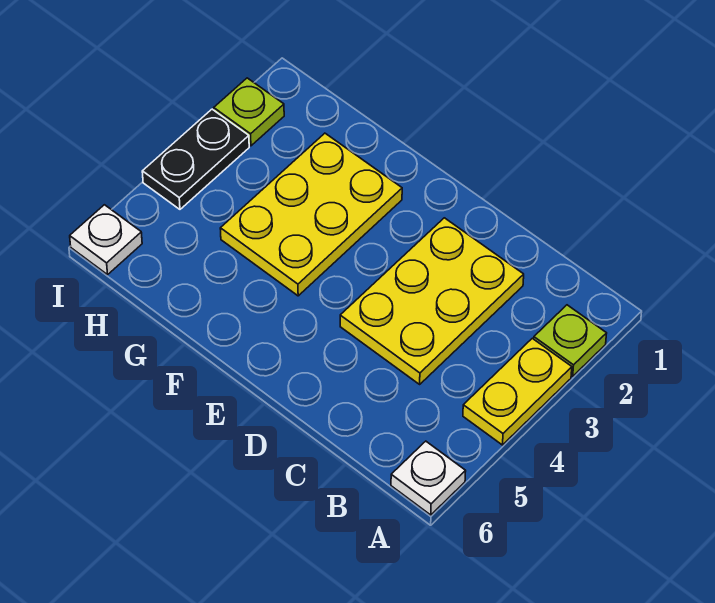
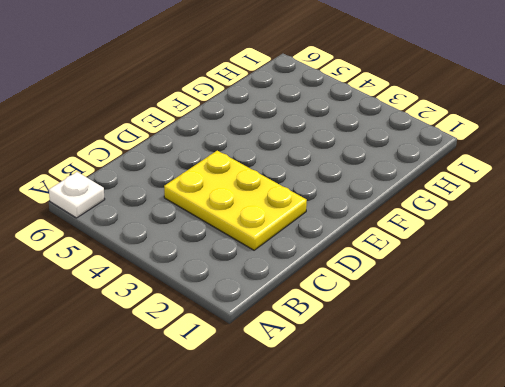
none -> lime plate A2 level 1
none -> yellow plate A3:A4 level 1

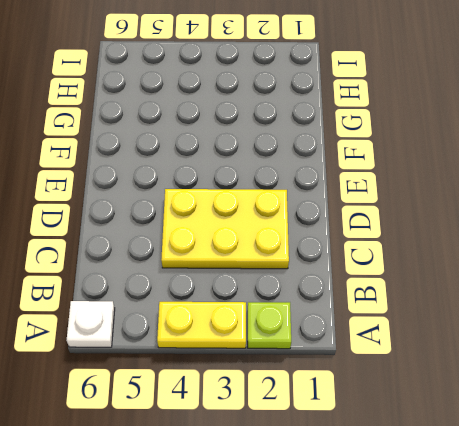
none -> yellow plate F2:G4 level 1
none -> lime plate I2 level 1

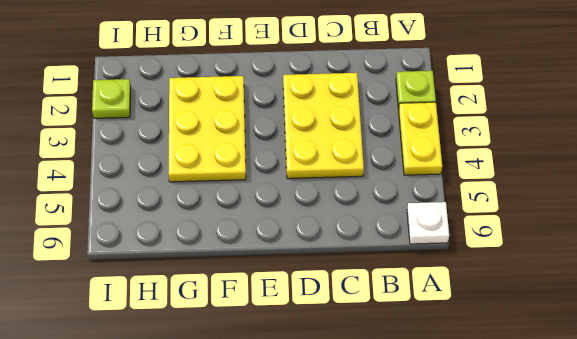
none -> black plate I3:I4 level 1
none -> white plate I6 level 1

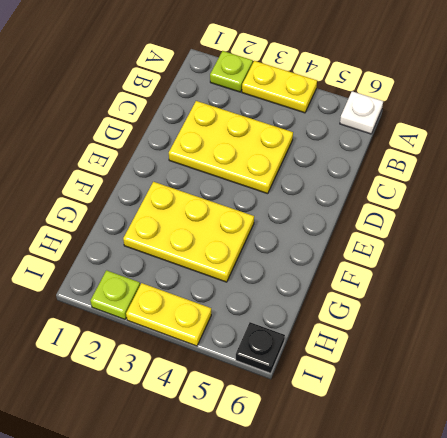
yellow plate I3:I4 level 1 -> black plate I3:I4 level 1
black plate I6 level 1 -> white plate I6 level 1

